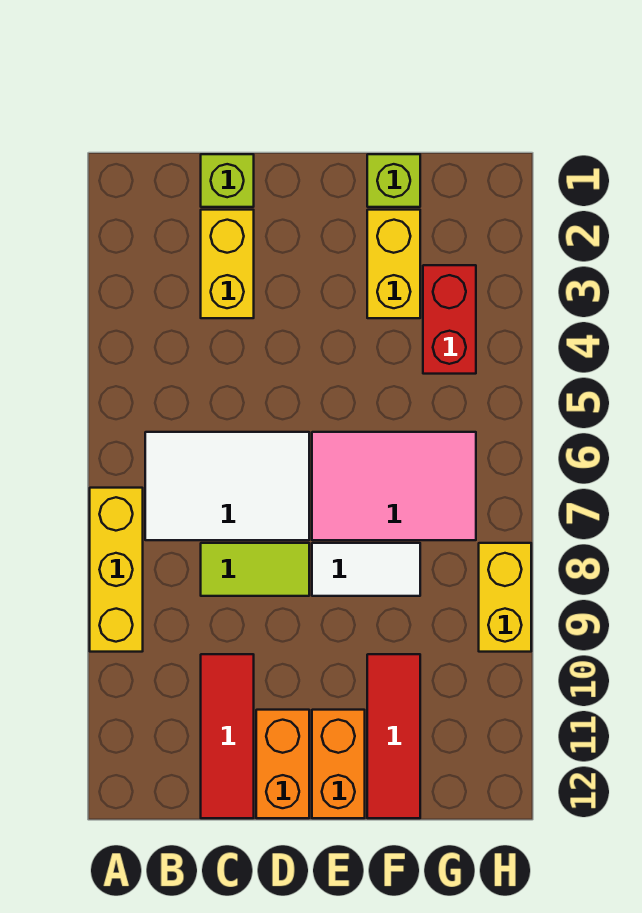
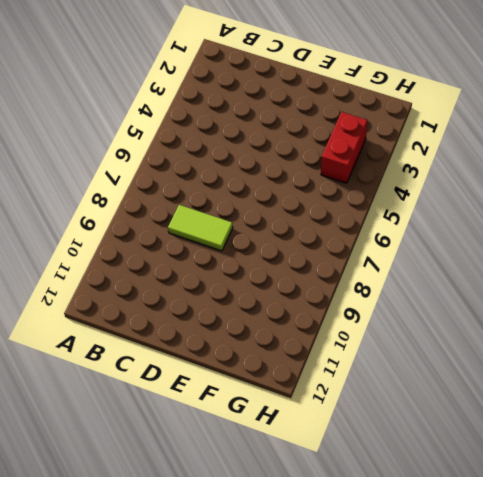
none -> yellow brick A7:A9 level 1
none -> white tile B6:D7 level 1
none -> lime brick C1 level 1

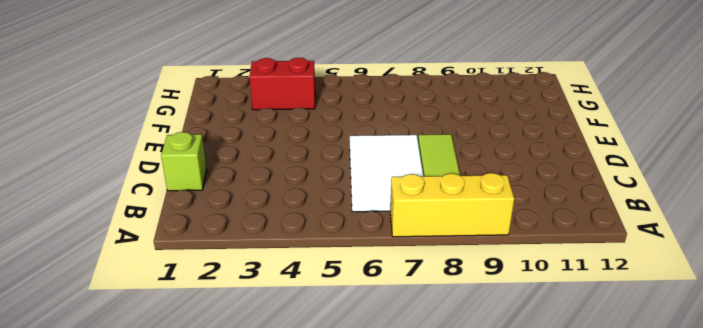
none -> yellow brick C2:C3 level 1
none -> red tile C10:C12 level 1
none -> orange brick D11:D12 level 1

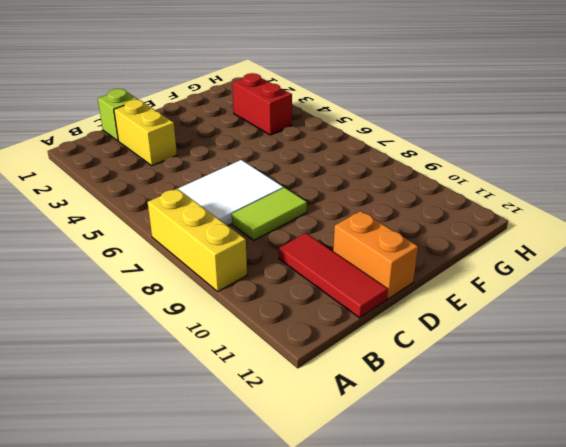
none -> pink tile E6:G7 level 1
none -> white tile E8:F8 level 1
none -> orange brick E11:E12 level 1

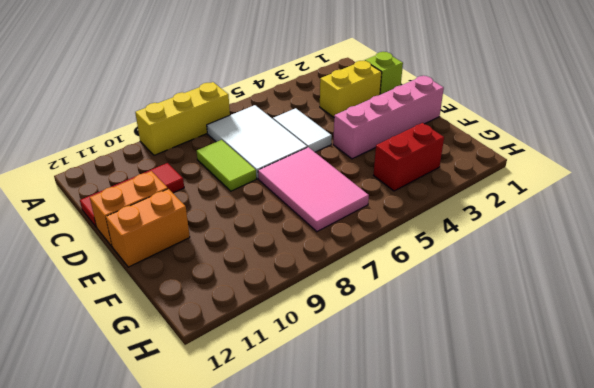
white tile C5:D5 level 1 -> white tile E8:F8 level 1
pink brick E1:E4 level 1 -> none
none -> lime brick F1 level 1
none -> yellow brick F2:F3 level 1
none -> red tile F10:F12 level 1

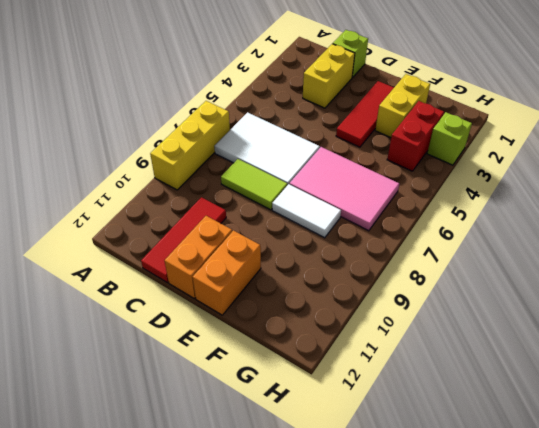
red tile E2:E4 level 1 -> red tile F10:F12 level 1
lime brick H3 level 1 -> lime brick F1 level 1
none -> yellow brick H8:H9 level 1

